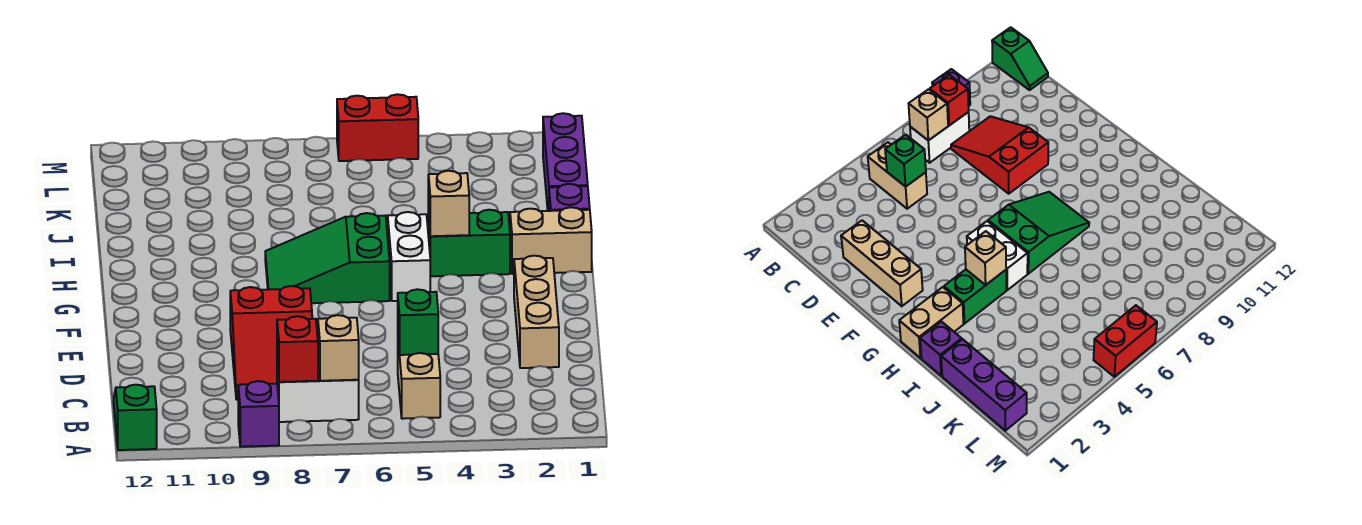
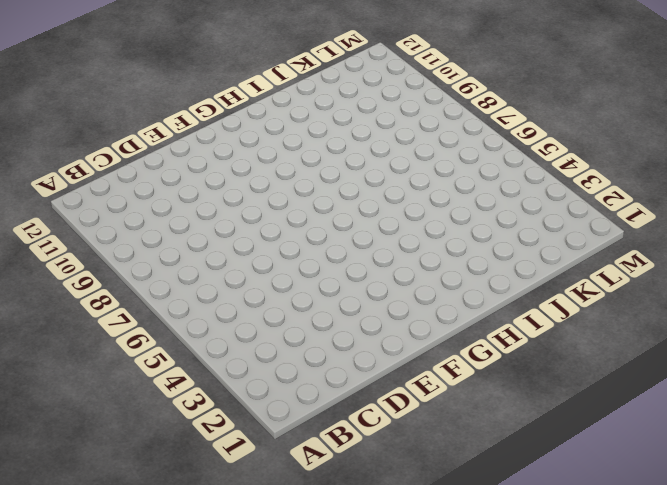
none -> purple brick A9 level 1
none -> green slope A12:B12 level 1 top A
none -> tan brick B5:C5 level 1

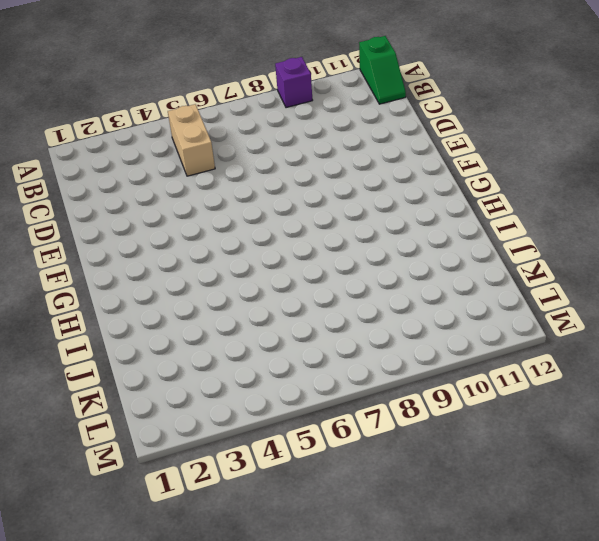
none -> white brick B7:B8 level 1
none -> red slope C8:E9 level 1 top E
none -> tan brick D2:F2 level 1

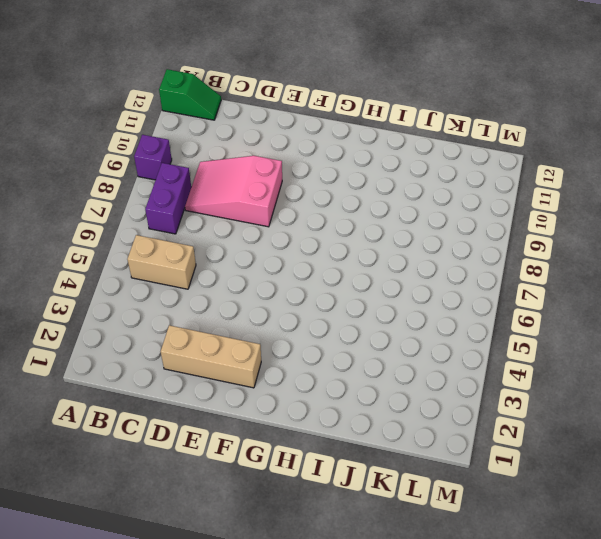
purple brick B7:B8 level 1 -> white brick B7:B8 level 1
pink slope C8:E9 level 1 top E -> red slope C8:E9 level 1 top E
none -> white brick G5:H5 level 1
none -> green slope G6:H8 level 1 top 6
none -> tan brick H1:H2 level 1

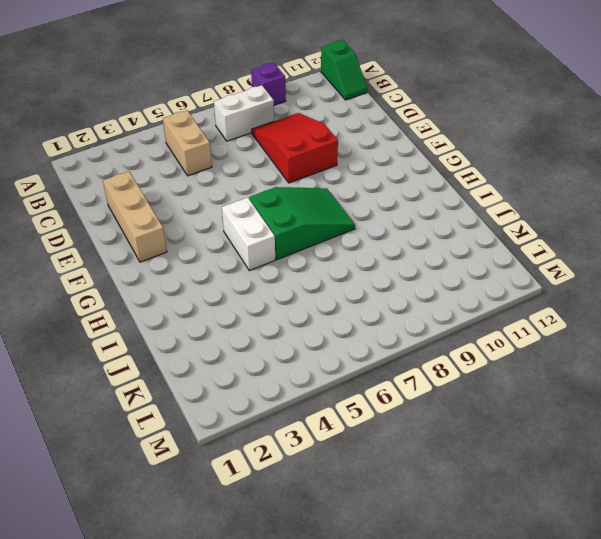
none -> tan brick H1:H2 level 1
none -> green brick H3:H4 level 1
none -> purple brick I1 level 1

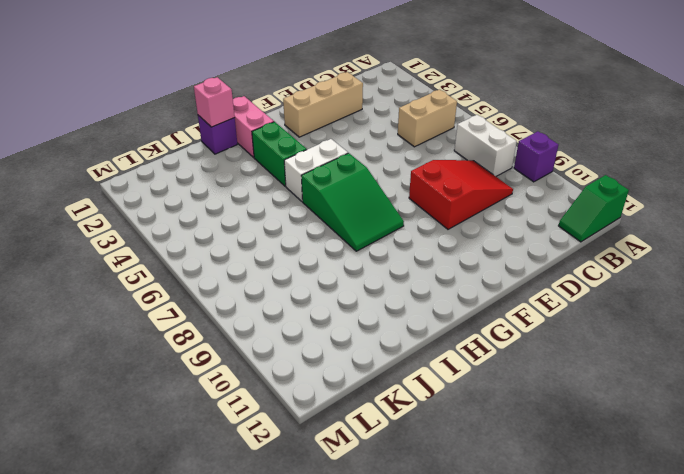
pink brick H1:H2 level 1 -> tan brick H1:H2 level 1
pink brick I1 level 2 -> none
none -> purple brick J1:L1 level 1
none -> red brick M5:M6 level 1
none -> tan brick B7 level 2

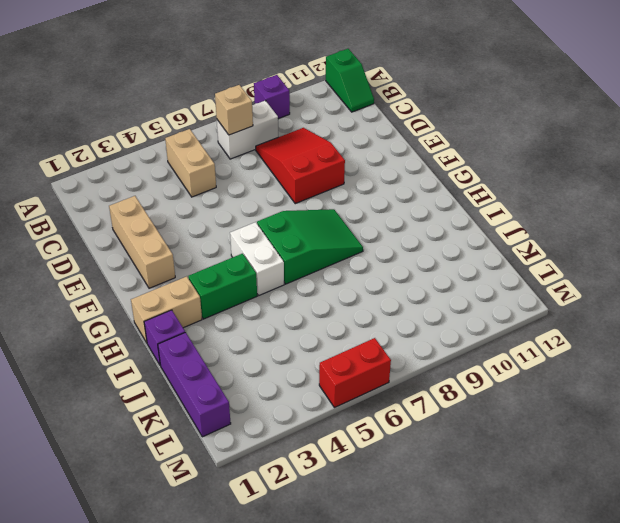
none -> red brick B8 level 2
none -> green brick C5 level 2
none -> tan brick H4 level 2

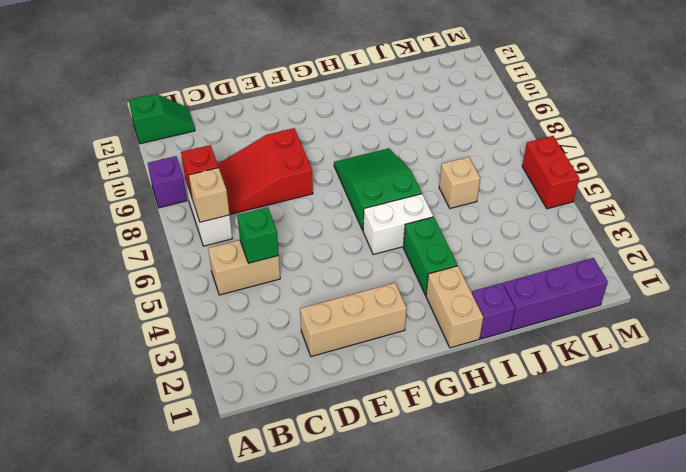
tan brick J6 level 1 -> tan brick H4 level 2

